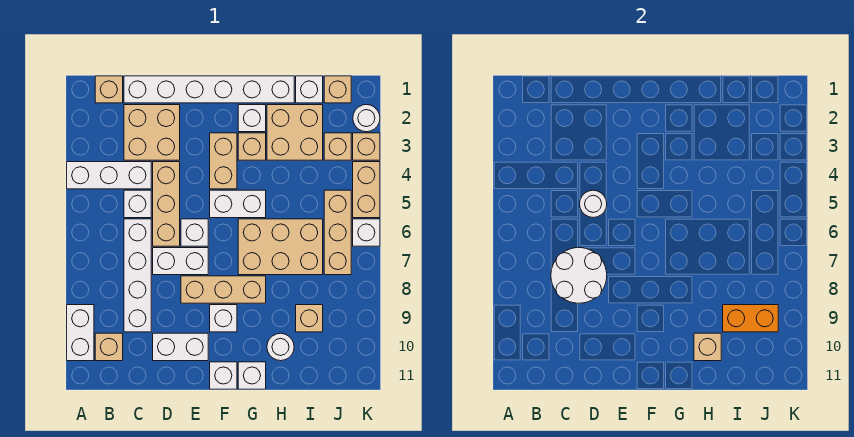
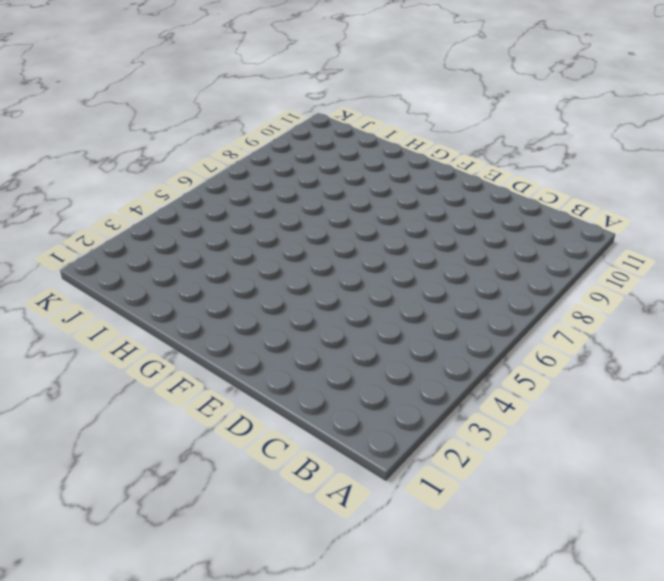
none -> white brick A4:C4 level 1
none -> white brick A9:A10 level 1
none -> tan brick B1 level 1
none -> tan brick B10 level 1

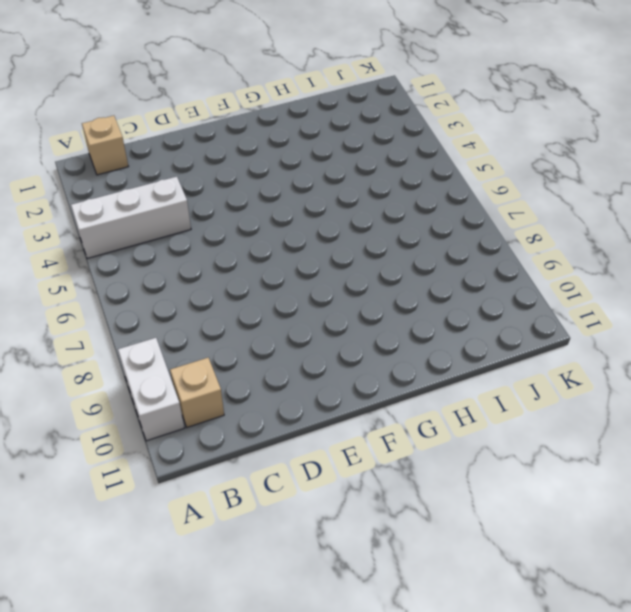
none -> white brick C1:H1 level 1
none -> tan brick C2:D3 level 1
none -> white brick C5 level 1
none -> white brick C6:C9 level 1

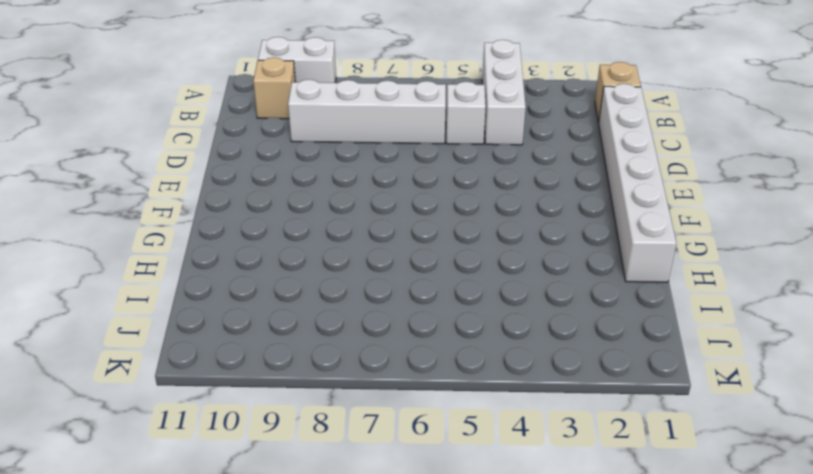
none -> tan brick C2:D3 level 1
none -> tan brick D4:D6 level 1
none -> white brick D7:E7 level 1
none -> white brick D10:E10 level 1

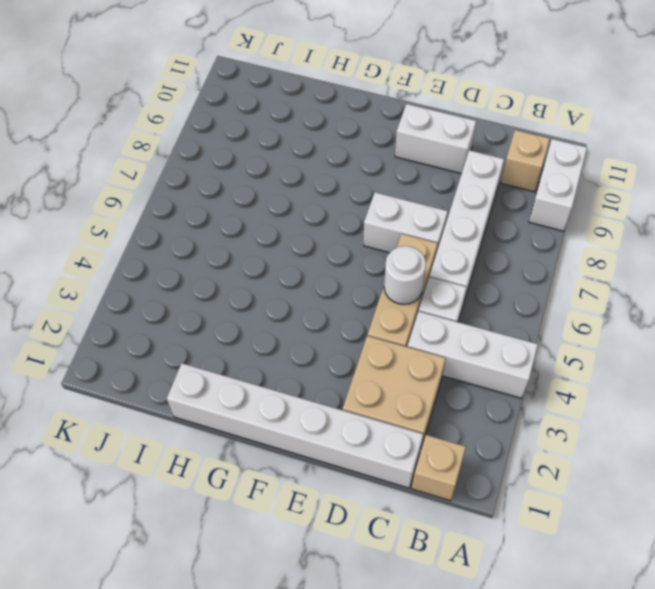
none -> white brick E6 level 1
none -> tan brick E8:G8 level 1
none -> tan brick F3:F4 level 1
none -> white brick F5:G5 level 1

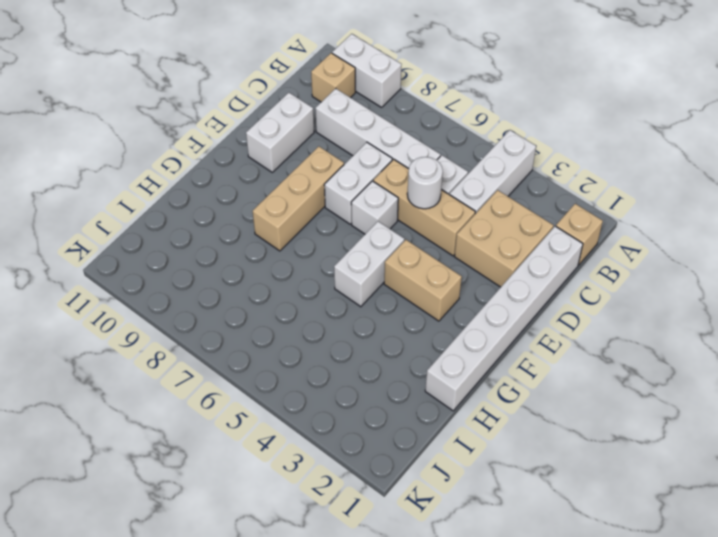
none -> white brick F9 level 1
none -> white brick F11 level 1
none -> white brick G2 level 1
none -> tan brick G3 level 1

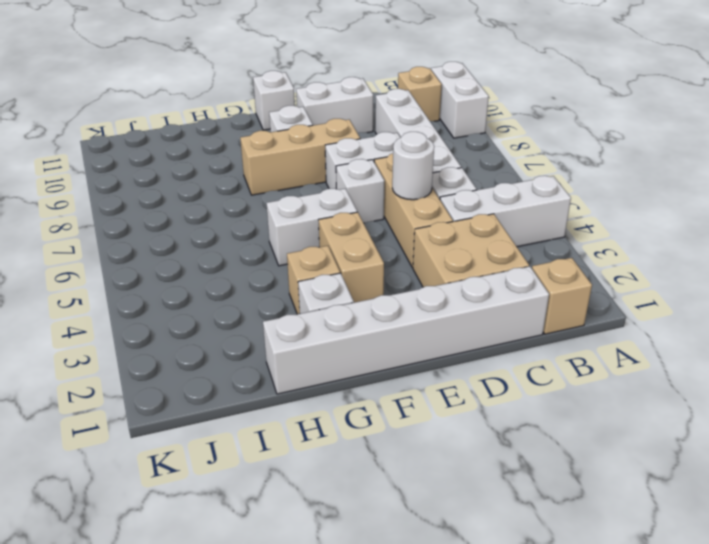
none -> tan brick G6:I7 level 1
none -> white brick G11 level 1
none -> tan brick H2:I3 level 1
none -> white round brick H10 level 1

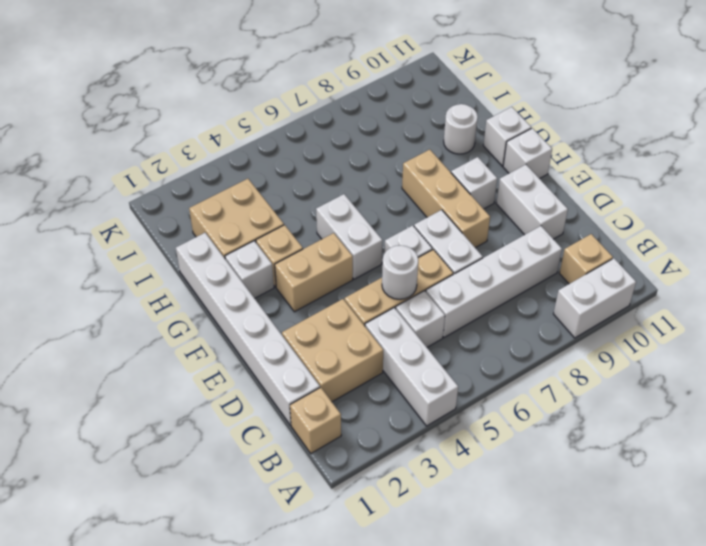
none -> tan brick G6:I7 level 1
none -> white brick I1 level 1
none -> tan brick I9 level 1
none -> tan brick J1 level 1

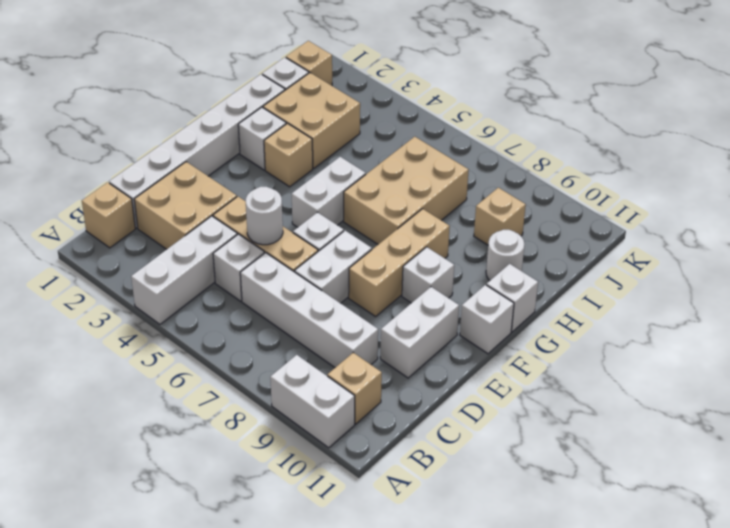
none -> tan brick F3:F4 level 1
none -> tan brick J3 level 1
none -> tan brick J5:J7 level 1
none -> white round brick K2 level 1

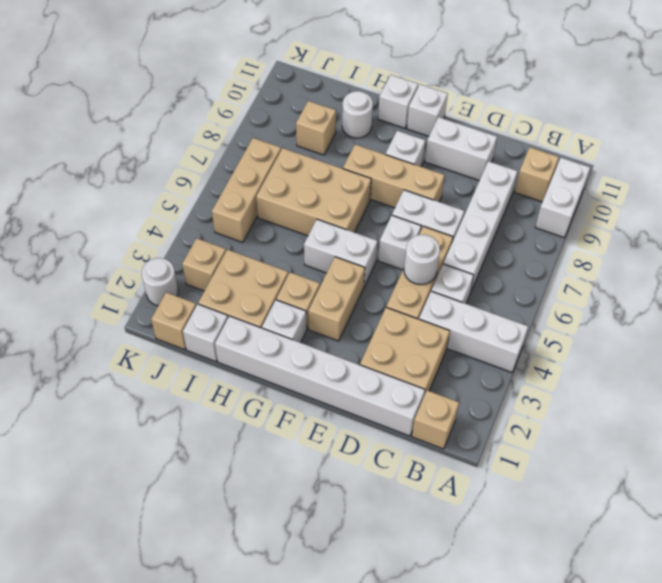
none -> tan brick K3 level 1
none -> tan brick K4:K5 level 1
none -> white brick K6 level 1
none -> white round brick C7:D8 level 2

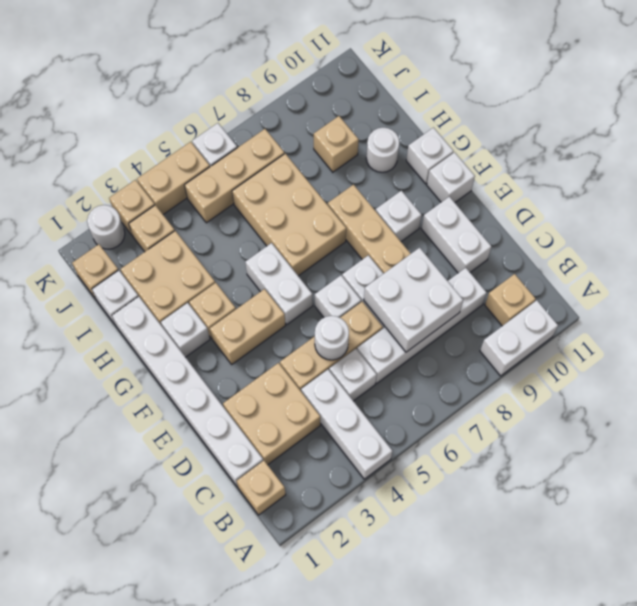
white brick C7:D8 level 2 -> white round brick C7:D8 level 2
none -> tan brick H10 level 2
none -> orange brick I9:J9 level 2

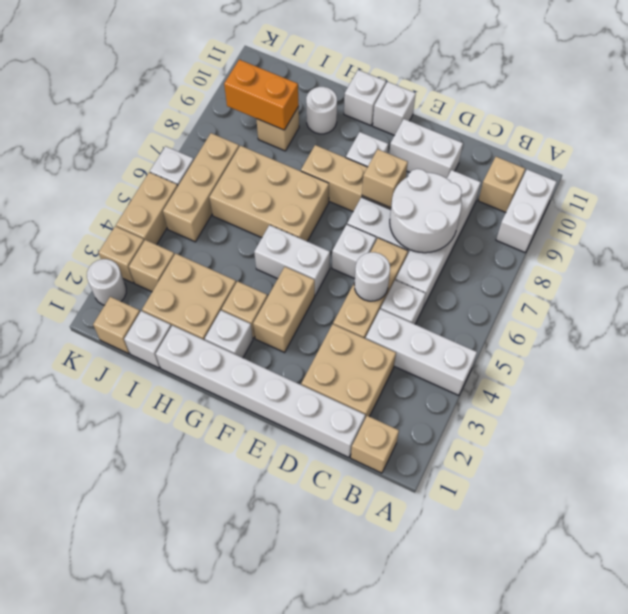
tan brick E8 level 2 -> tan brick H10 level 2

